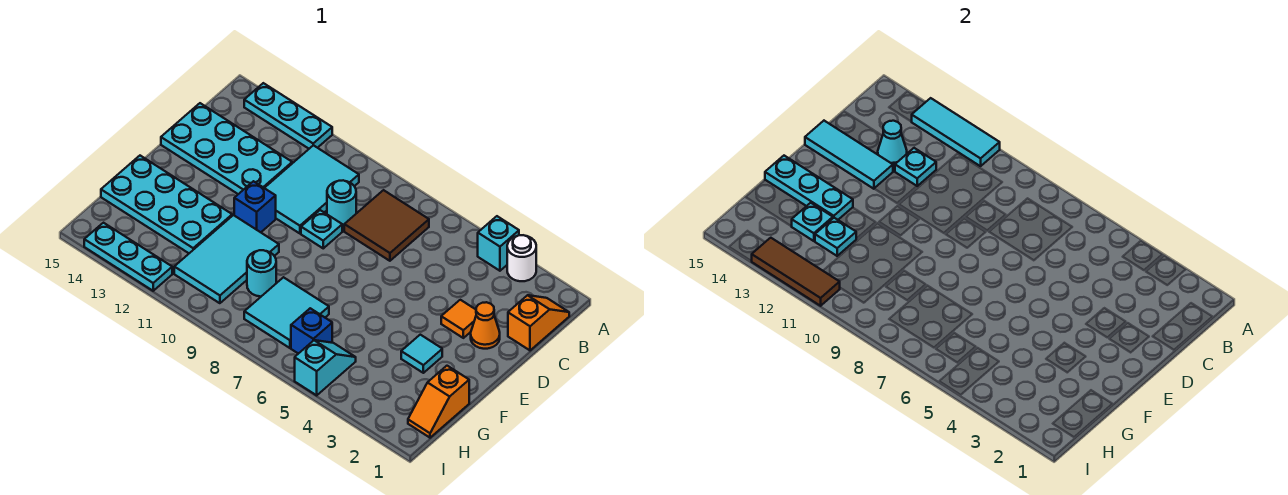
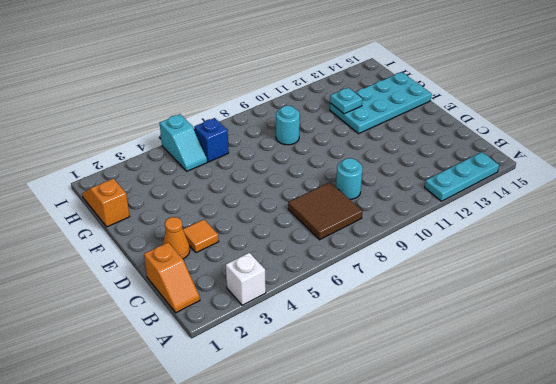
white brick A3 level 1 -> white round brick A3 level 1
none -> cyan brick A4 level 1
none -> cyan tile B10:D11 level 1
none -> cyan plate C12:D15 level 1

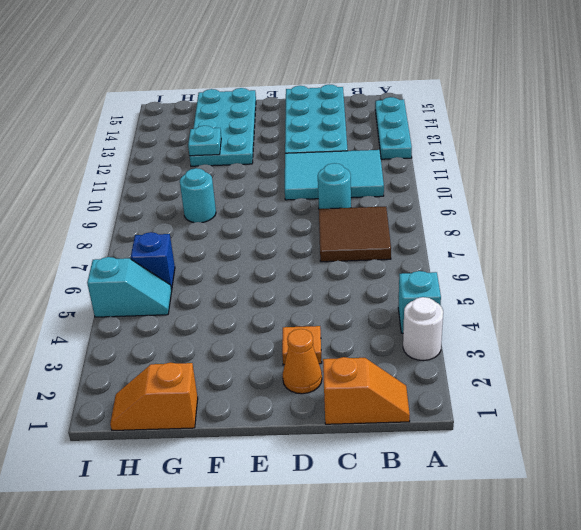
none -> cyan plate D9 level 1
none -> blue brick E11 level 1
none -> cyan tile F3 level 1

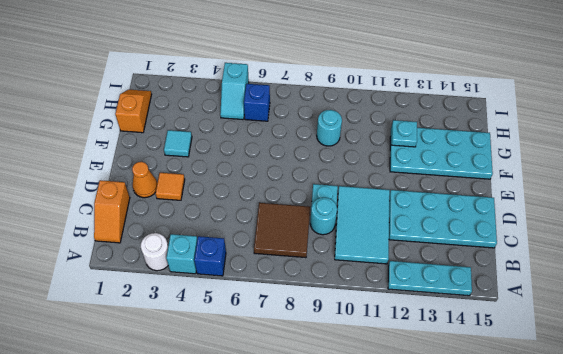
blue brick A5 level 1 -> blue brick E11 level 1
none -> cyan tile F10:H11 level 1
none -> cyan tile G7:H8 level 1
none -> cyan plate I12:I14 level 1

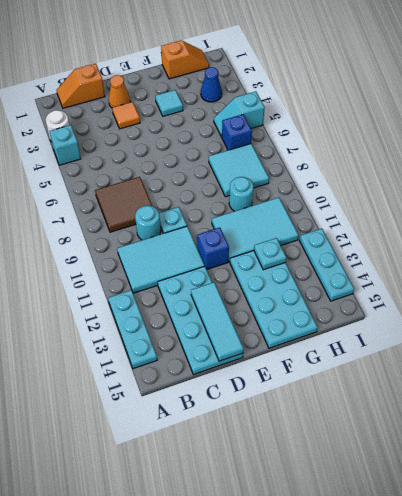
blue cone H3 level 1 -> none
none -> cyan tile A11:A13 level 2
none -> cyan plate C12 level 2
none -> cyan cone C13 level 2

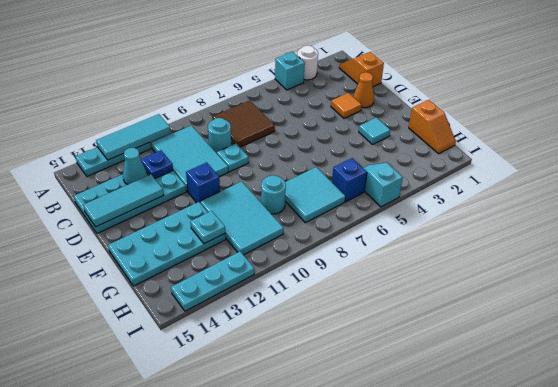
blue plate C12 level 2 -> cyan plate C12 level 2
none -> cyan plate F13:F15 level 2
none -> cyan plate G13 level 2
none -> brown tile I11:I13 level 2

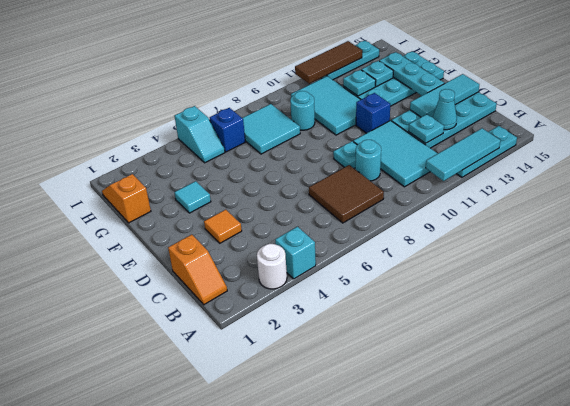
cyan plate E14:G14 level 2 -> cyan plate F13:F15 level 2
none -> orange cone D2 level 1

